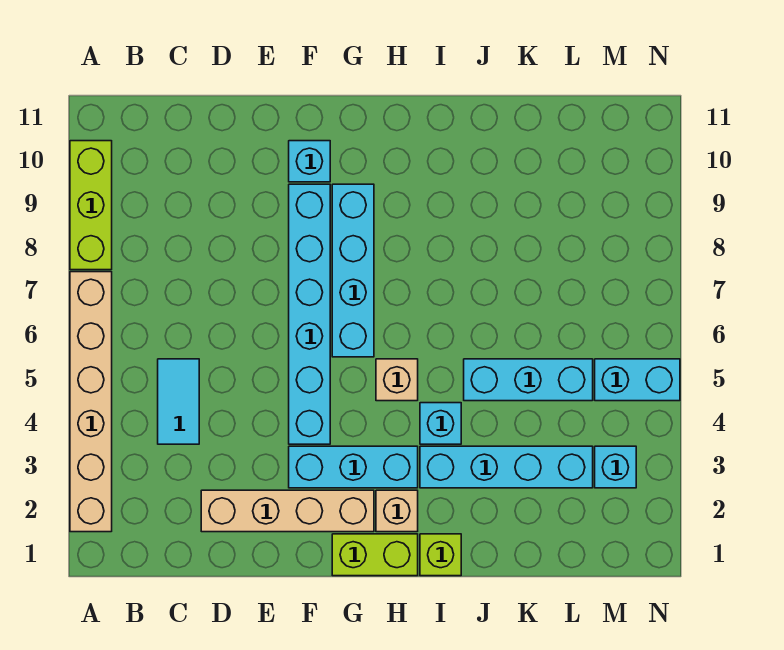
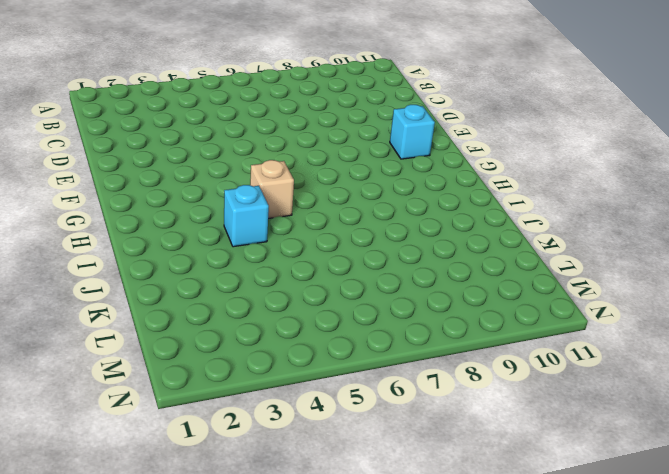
none -> tan brick A2:A7 level 1
none -> lime brick A8:A10 level 1
none -> cyan tile C4:C5 level 1

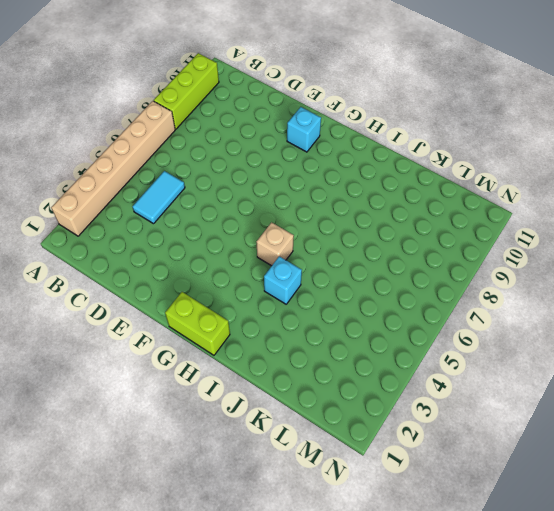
none -> tan brick D2:G2 level 1
none -> cyan brick F3:H3 level 1
none -> cyan brick F4:F9 level 1

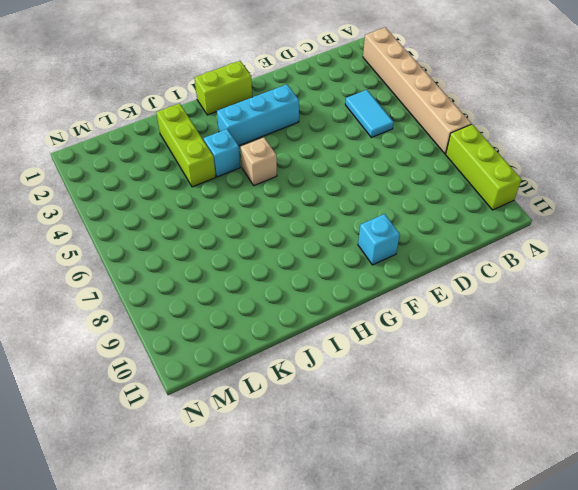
lime brick J2:J4 level 1 -> cyan brick I3:L3 level 1
none -> tan brick D2:G2 level 1
none -> cyan brick F4:F9 level 1
none -> cyan brick G6:G9 level 1

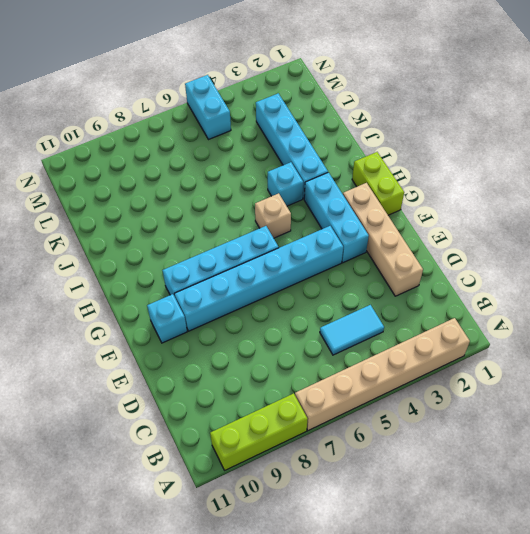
none -> tan brick H2 level 1
none -> lime brick I1 level 1
none -> cyan brick J5:L5 level 1

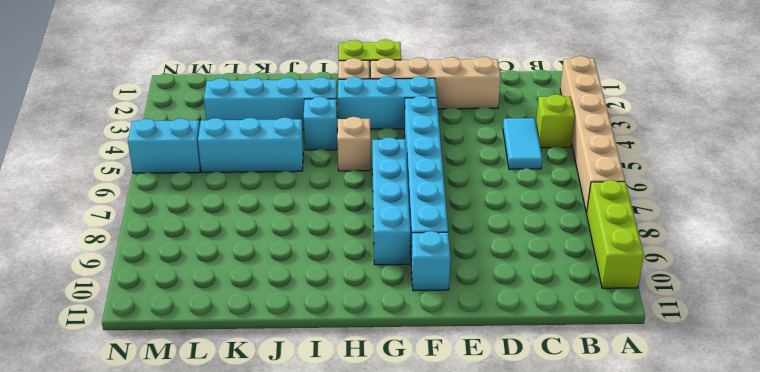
lime brick B4 level 1 -> lime brick I1 level 1
none -> cyan brick M3 level 1

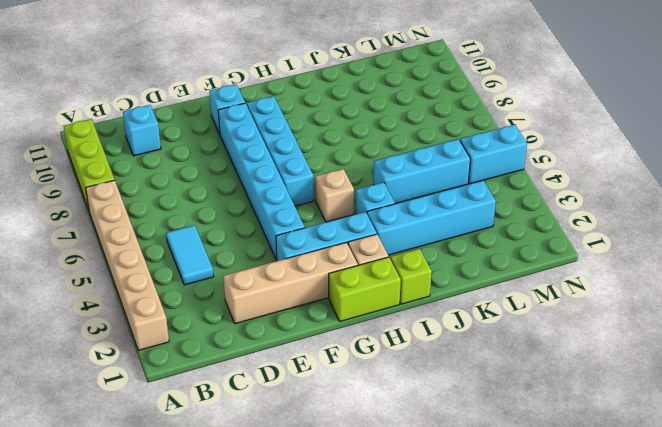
cyan brick C10 level 1 -> cyan brick M3 level 1

